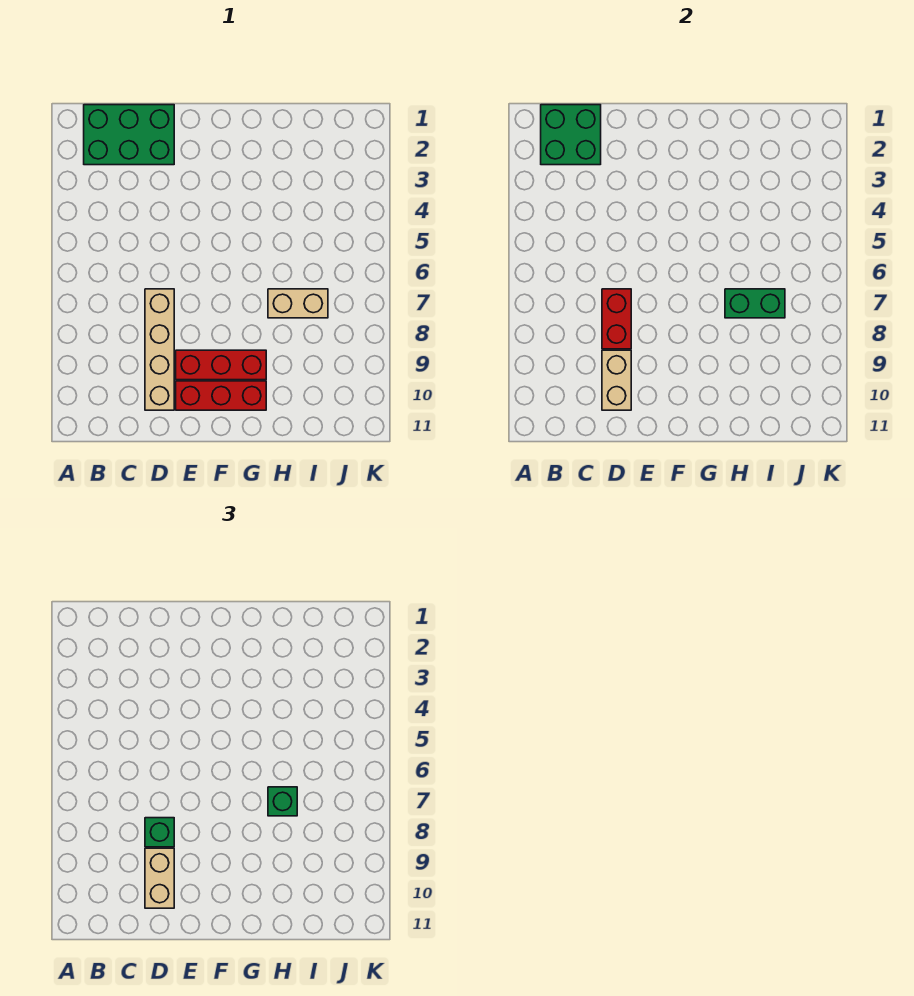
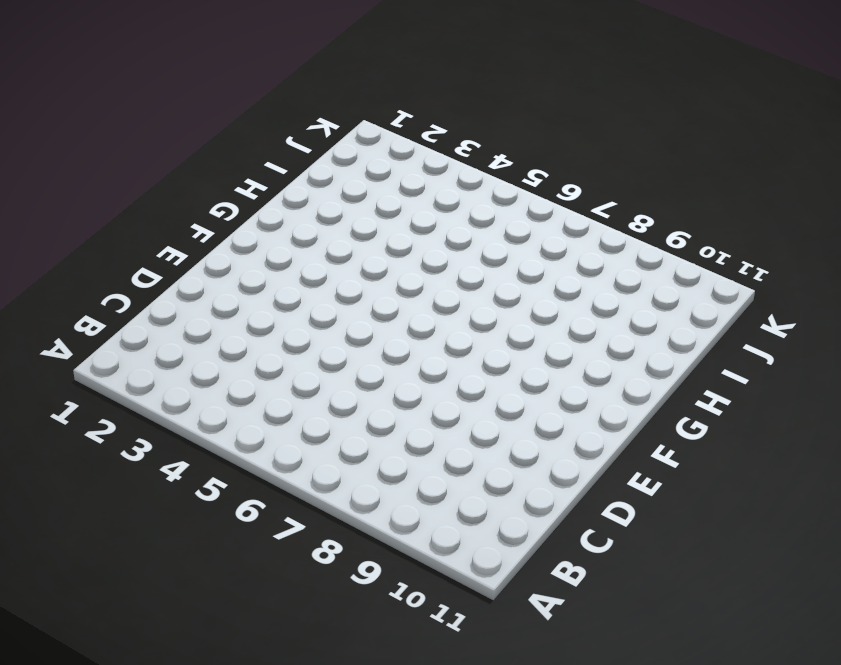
none -> green brick B1:D2 level 1
none -> tan brick D7:D10 level 1
none -> red brick E9:G9 level 1

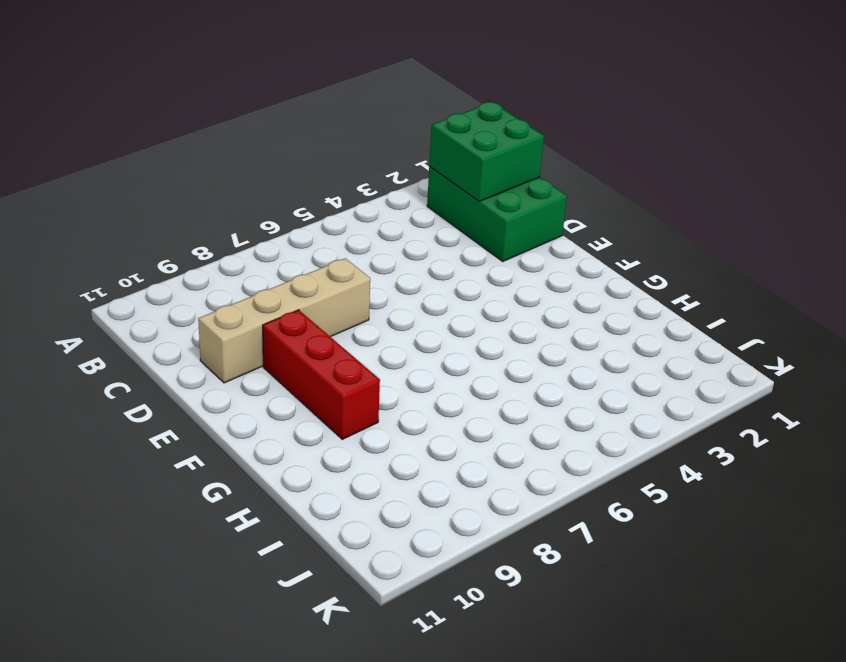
none -> red brick E10:G10 level 1
none -> tan brick H7:I7 level 1
none -> red brick D7:D8 level 2

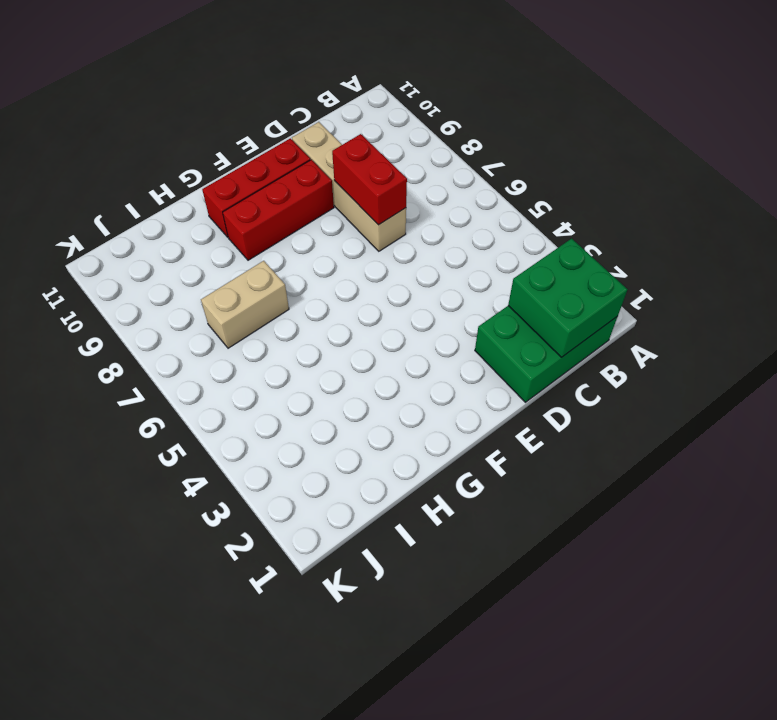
none -> tan brick D9:D10 level 2
none -> green brick H7:I7 level 2
none -> green brick D8 level 3

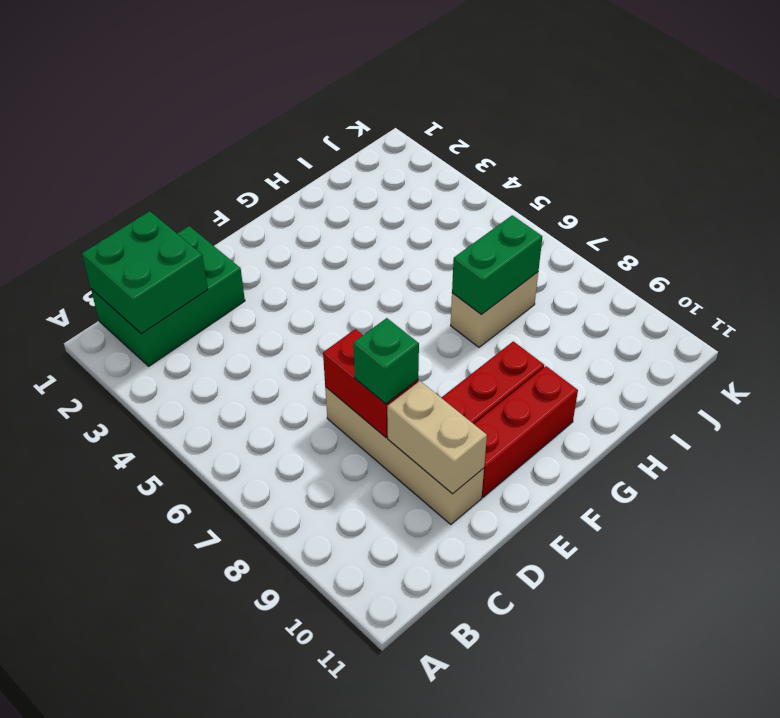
none -> tan brick D9:D10 level 3
none -> green brick H7 level 3

